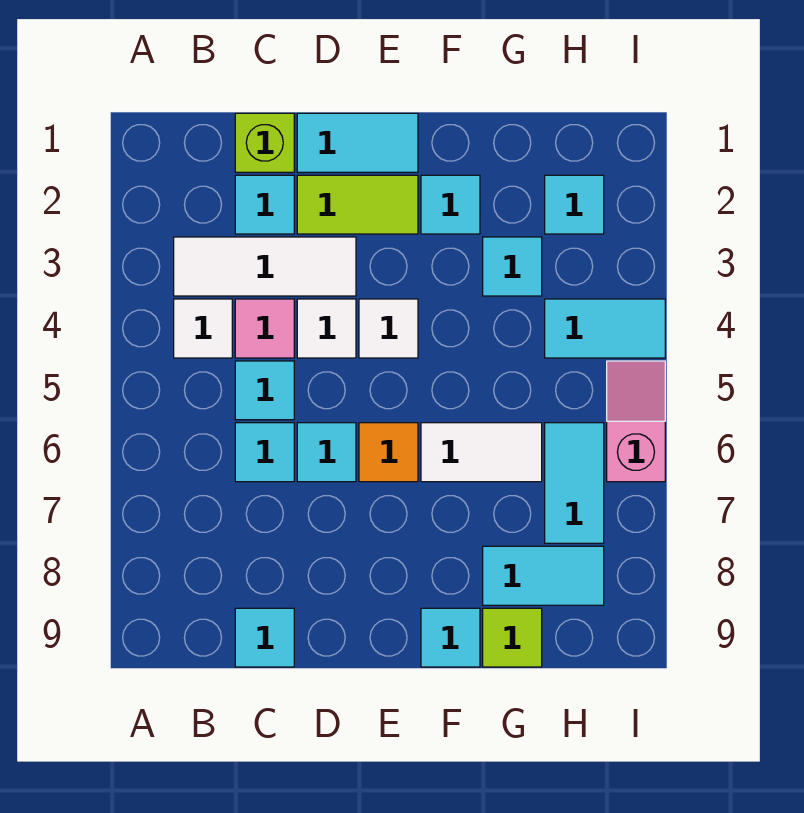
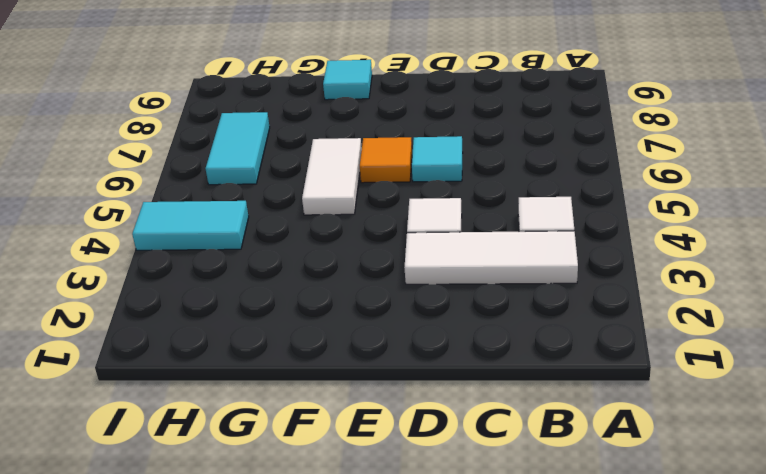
white tile F5:F6 level 1 -> white tile F6:G6 level 1
none -> lime brick C1 level 1
none -> cyan tile C2 level 1
none -> pink tile C4 level 1

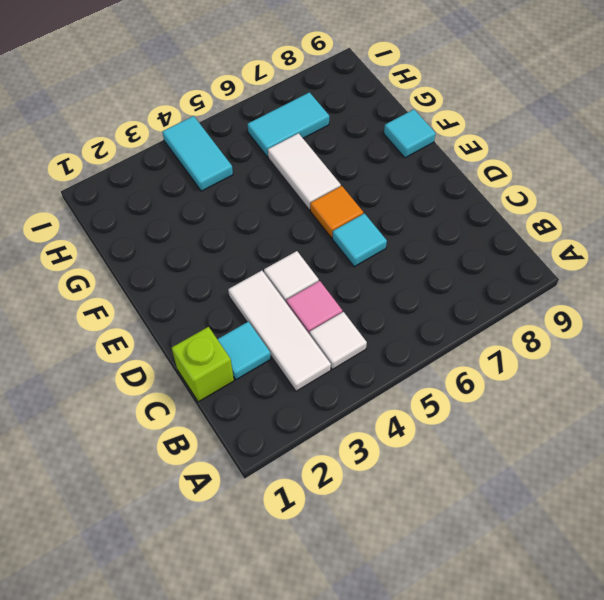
none -> cyan tile C5 level 1
none -> cyan tile C6 level 1
none -> cyan tile C9 level 1

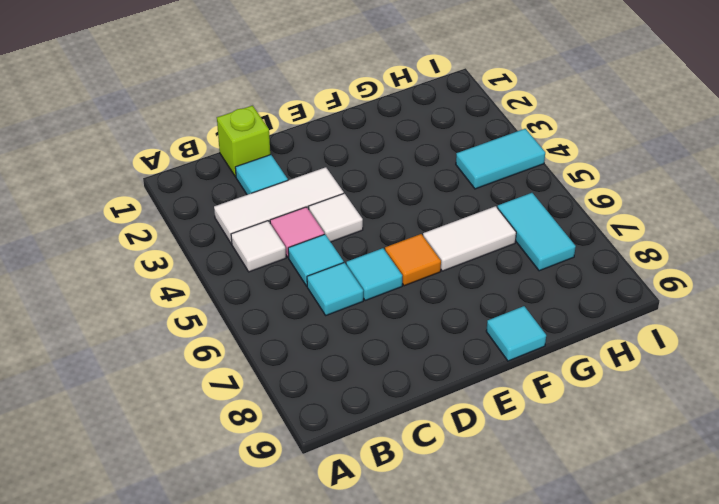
none -> cyan tile C9 level 1
none -> cyan tile D1:E1 level 1
none -> lime tile D2:E2 level 1

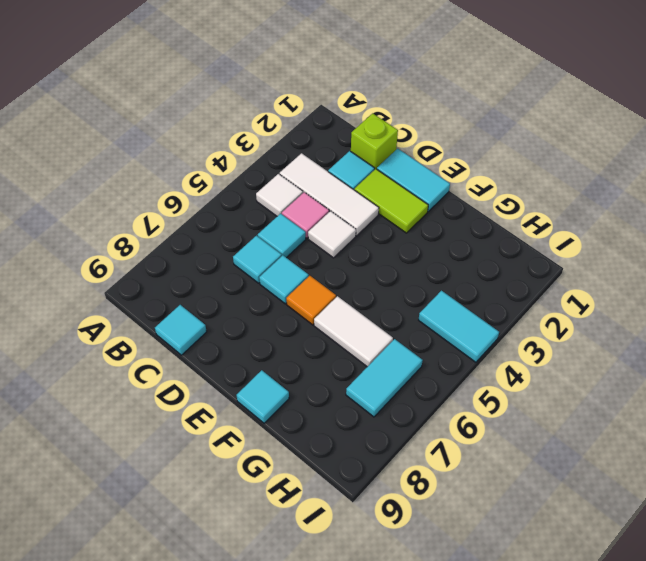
none -> white tile E4 level 1
none -> cyan tile F2 level 1
none -> cyan tile G3 level 1

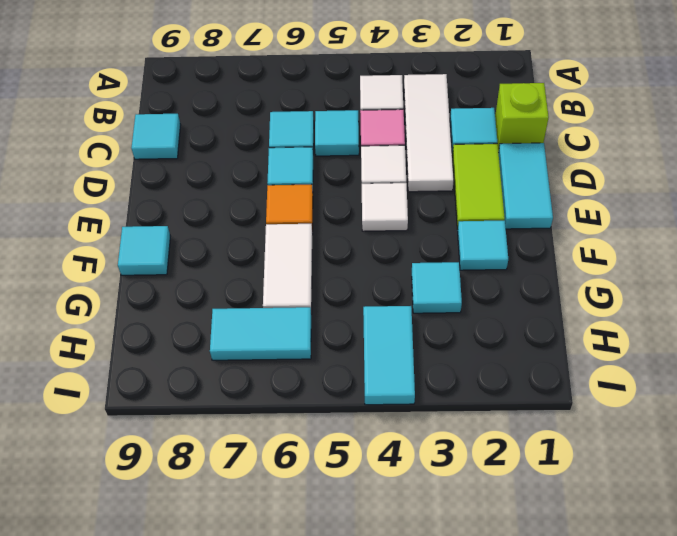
none -> cyan tile G8:H8 level 1
none -> lime tile G9 level 1
none -> cyan tile H2 level 1

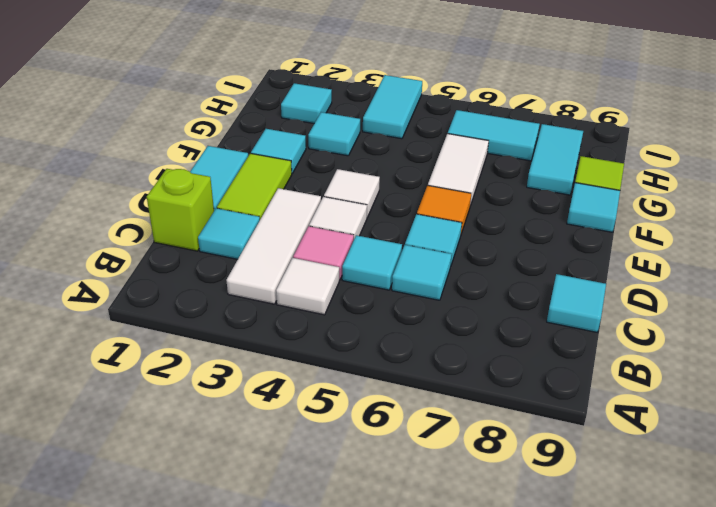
none -> pink slope I5:I6 level 1 top 6

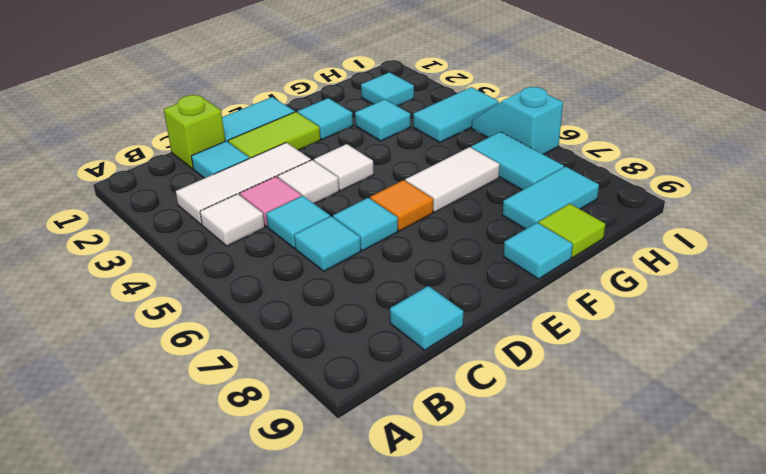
cyan slope I5:I6 level 1 top 6 -> pink slope I5:I6 level 1 top 6

